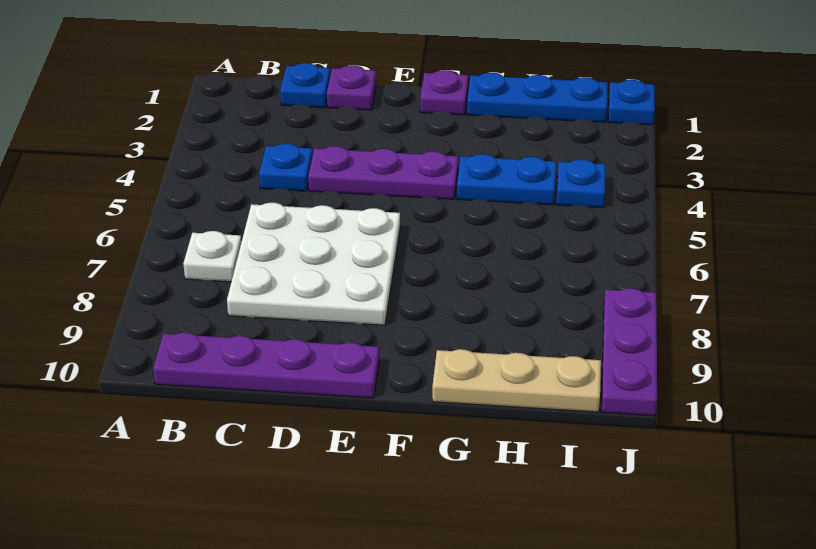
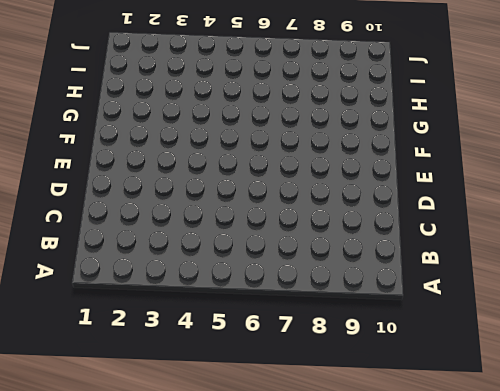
none -> white plate B7 level 1
none -> purple plate B10:E10 level 1
none -> blue plate C1 level 1

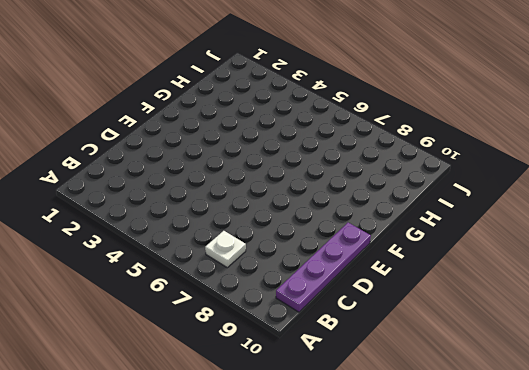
none -> blue plate C1 level 1
none -> blue plate C4 level 1
none -> white plate C6:E8 level 1

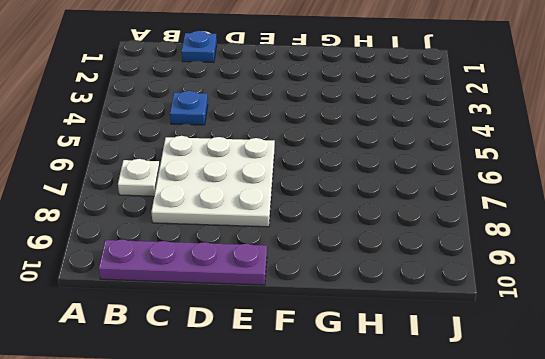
none -> purple plate D1 level 1
none -> purple plate D4:F4 level 1
none -> purple plate F1 level 1

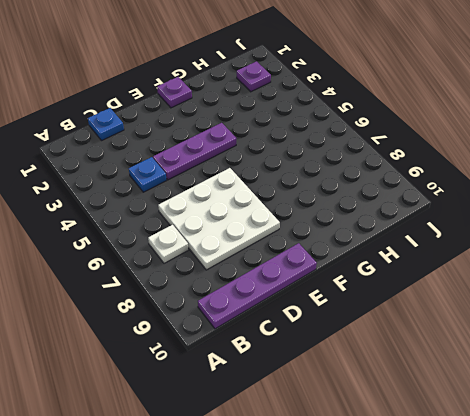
purple plate I2 level 1 -> purple plate D1 level 1
none -> blue plate G1:I1 level 1
none -> blue plate G4:H4 level 1
none -> tan plate G10:I10 level 1

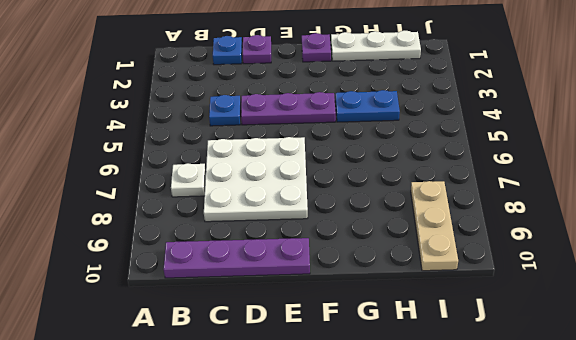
white plate G1:I1 level 1 -> blue plate G1:I1 level 1
tan plate I8:I10 level 1 -> tan plate G10:I10 level 1
none -> blue plate I4 level 1
none -> blue plate J1 level 1
none -> purple plate J8:J10 level 1

